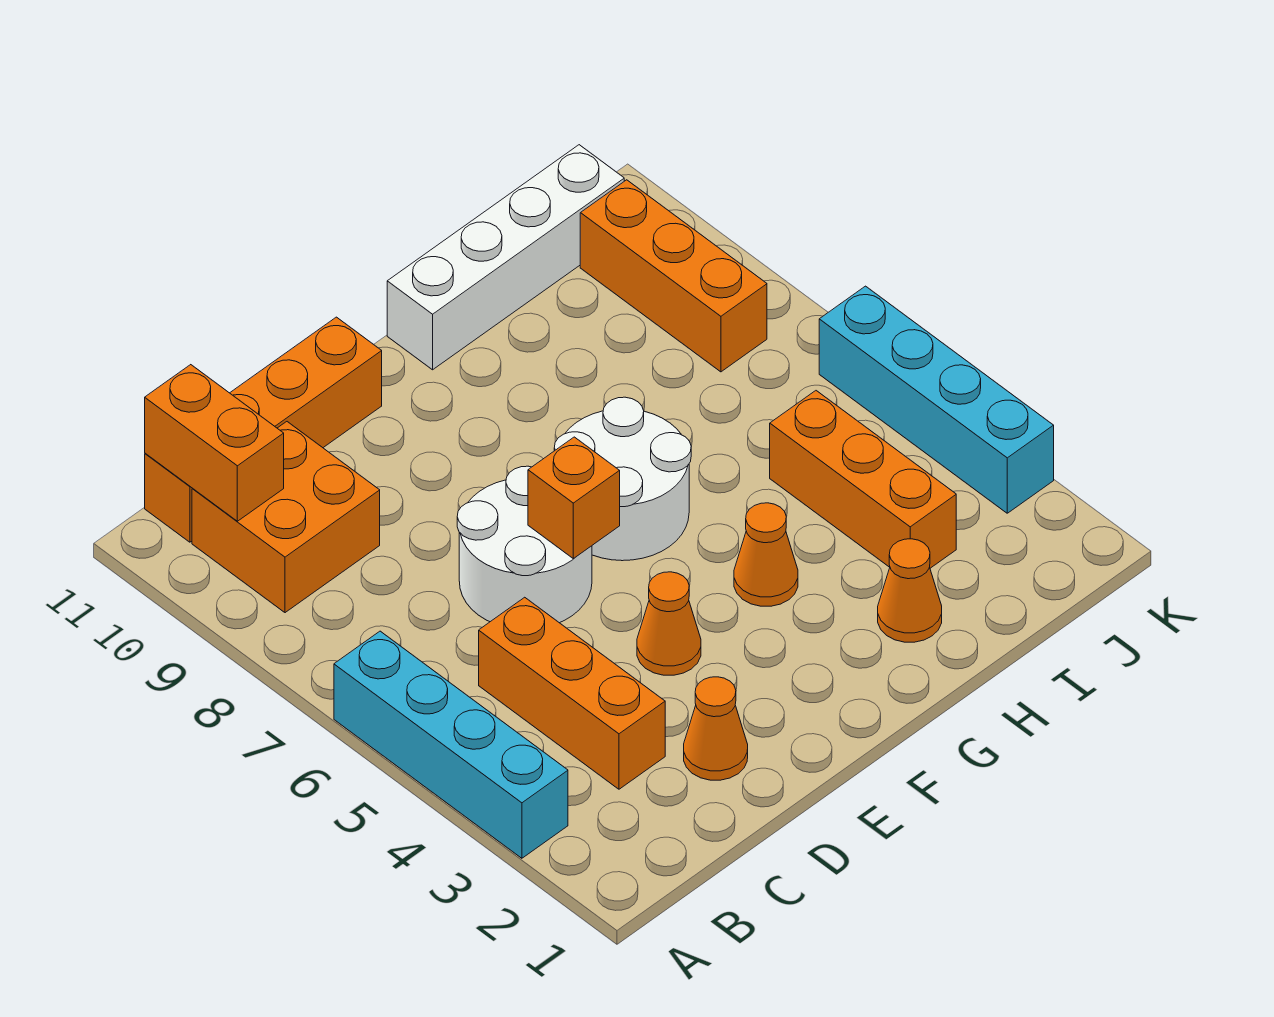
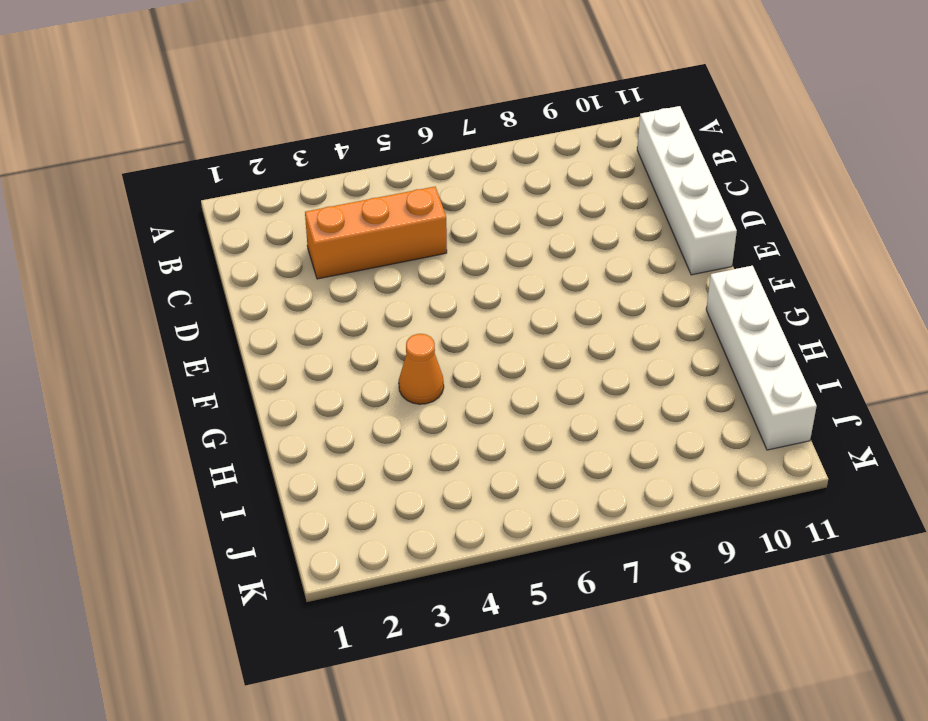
white brick B11:E11 level 1 -> orange brick B11:E11 level 1
none -> cyan brick A3:A6 level 1
none -> orange brick B9:C10 level 1
none -> orange cone D2 level 1

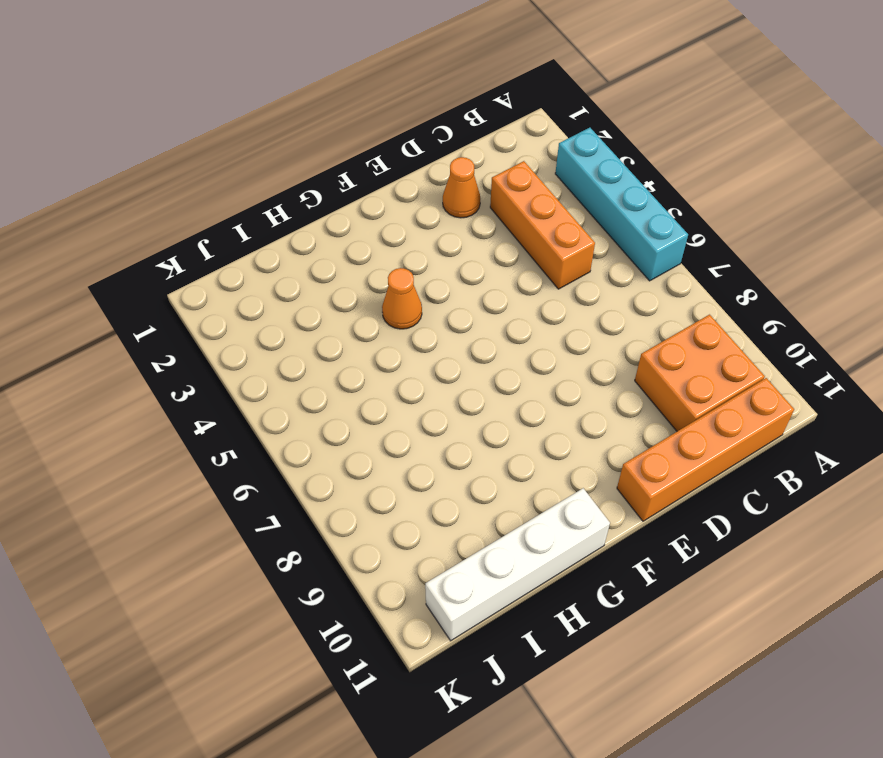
none -> white round brick D6:E7 level 1
none -> orange cone E4 level 1
none -> white round brick F6:G7 level 1

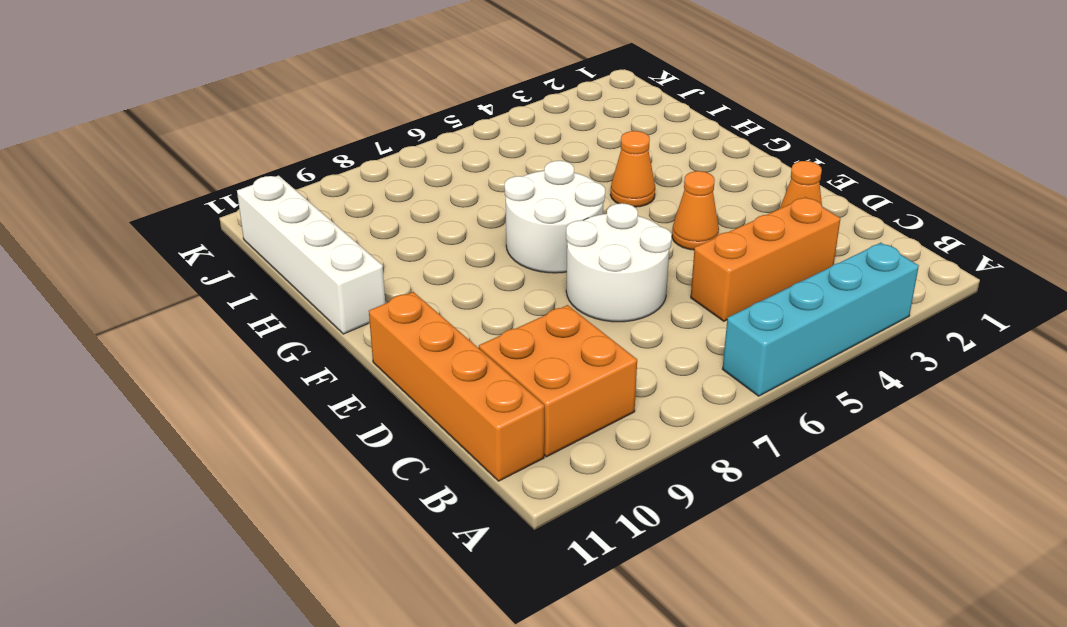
none -> orange cone H2 level 1
none -> orange brick I3:I5 level 1
none -> orange brick J8:J10 level 1

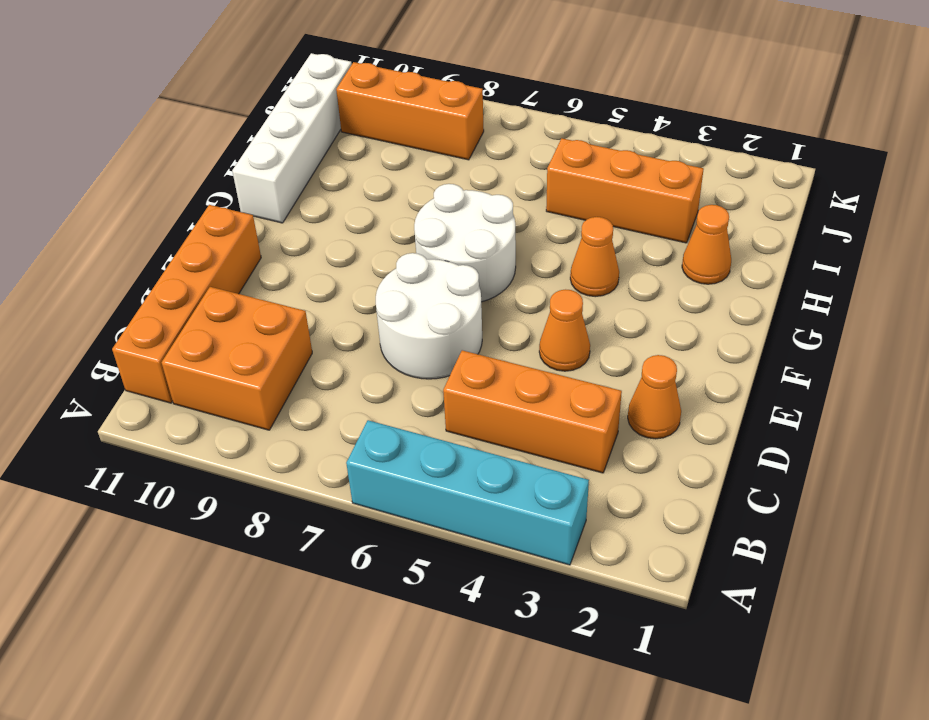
none -> cyan brick K3:K6 level 1
none -> orange brick B10:B11 level 2
none -> orange brick E6 level 2

